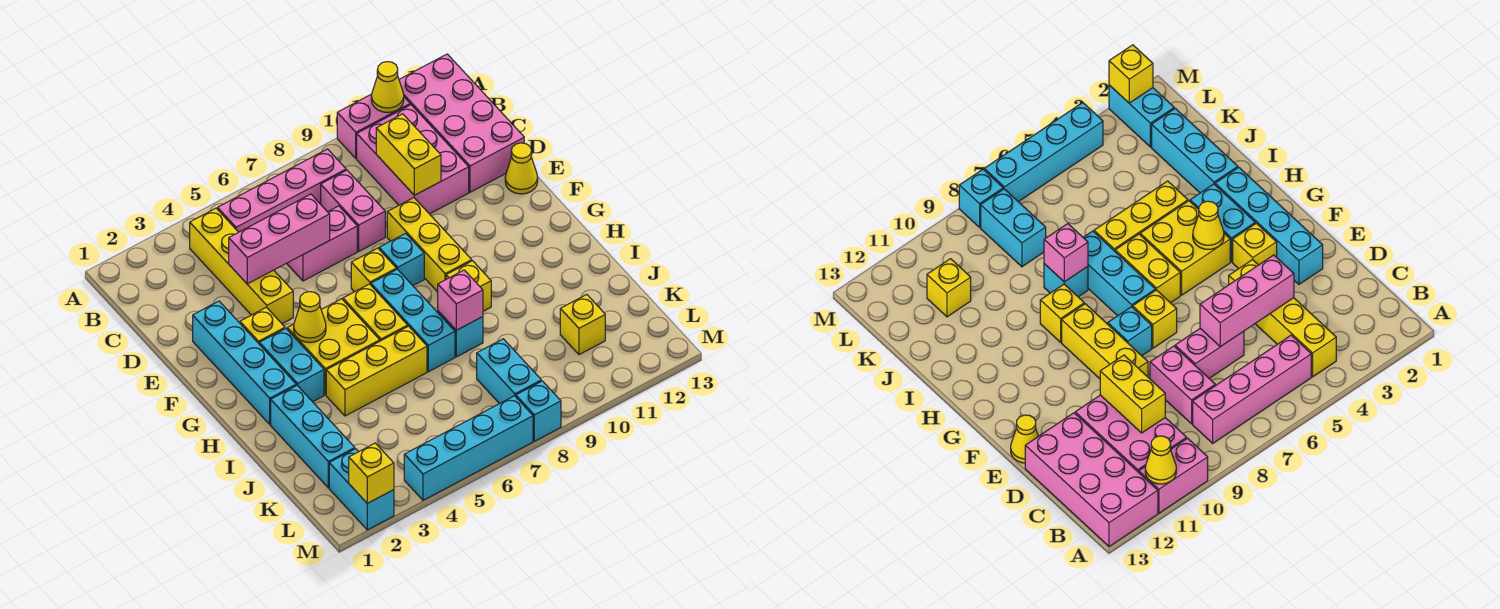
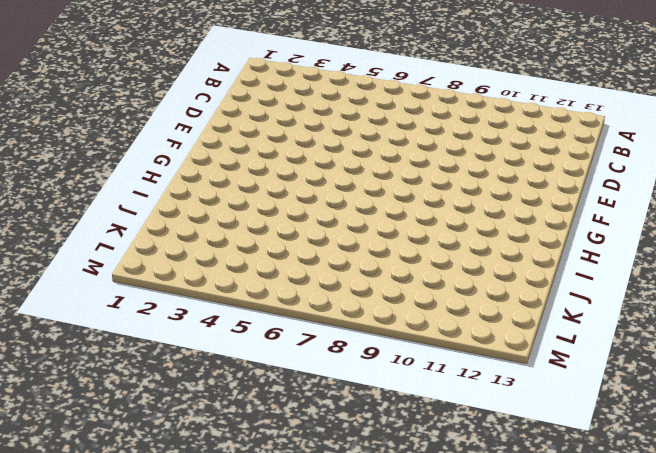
none -> pink brick A10:A11 level 1
none -> pink brick A12:D13 level 1
none -> yellow brick B4:E4 level 1
none -> pink brick B5:B8 level 1

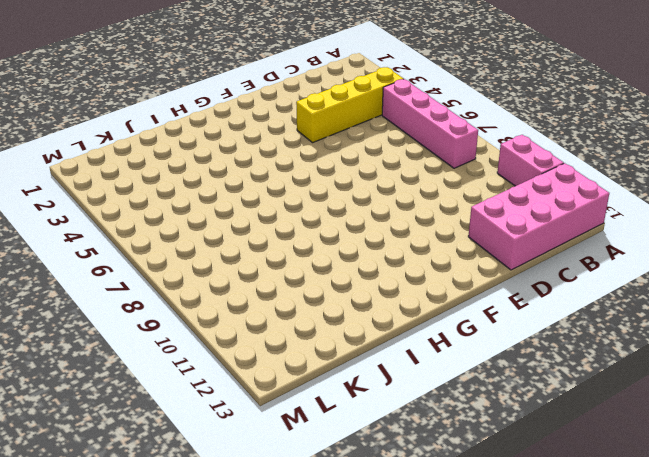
none -> pink brick B10:D11 level 1
none -> pink brick C8:D8 level 1
none -> pink brick D6:D7 level 1
none -> cyan brick E2:H2 level 1

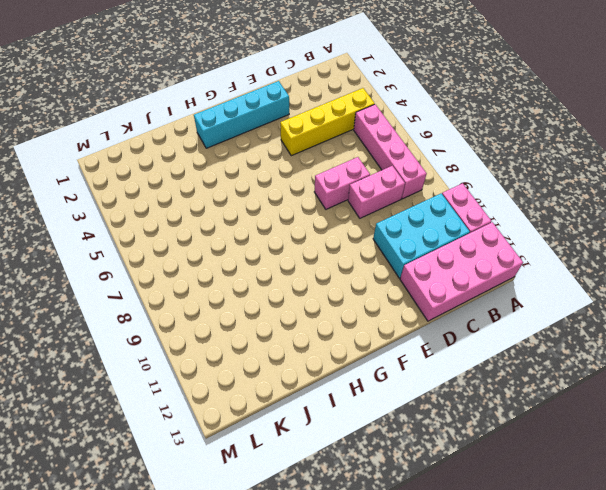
cyan brick B10:D11 level 1 -> pink brick B10:D11 level 1
pink brick D7:E7 level 1 -> pink brick D6:D7 level 1
none -> yellow brick E9:G9 level 1
none -> yellow cone E13 level 1
none -> yellow brick F3 level 1
none -> yellow brick F7 level 1

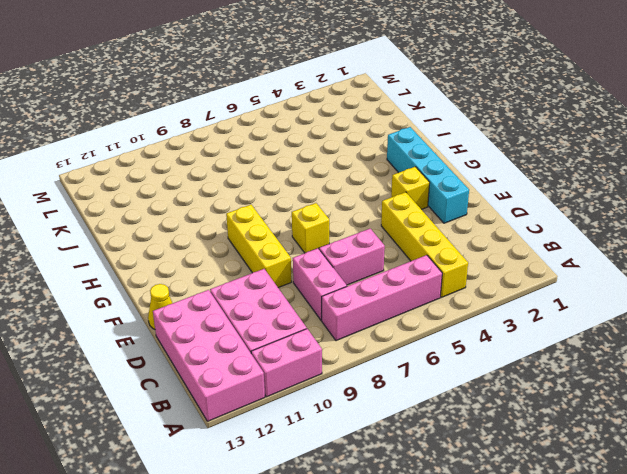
none -> cyan brick F8 level 1
none -> cyan brick G3:H3 level 1
none -> yellow brick G4:H5 level 1
none -> yellow brick G6:H6 level 1

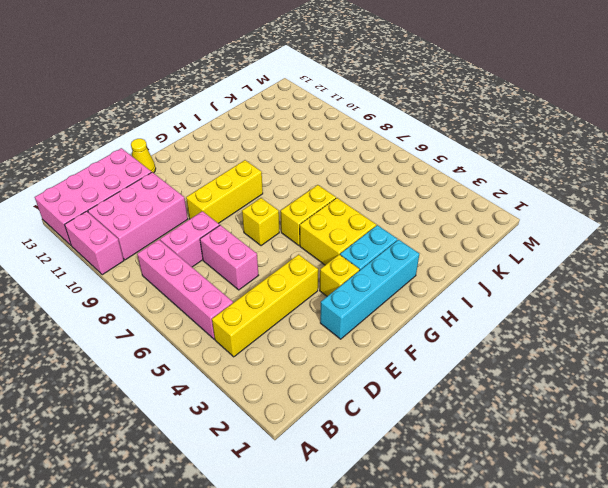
none -> cyan brick F8 level 1
none -> cyan brick G7:I7 level 1
none -> yellow brick H9 level 1
none -> cyan brick I2:K2 level 1

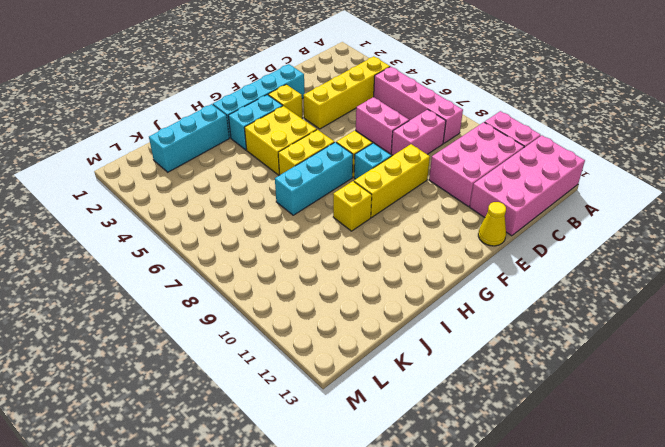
none -> yellow brick I4:I6 level 1
none -> cyan brick I8 level 1
none -> cyan brick K8:L8 level 1
none -> yellow brick K11 level 1

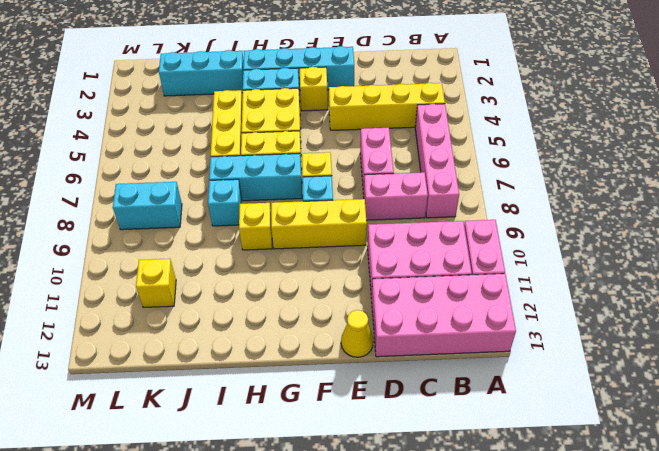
none -> cyan brick L2:M2 level 1
none -> cyan brick M4:M7 level 1
none -> cyan brick M8 level 1
none -> yellow cone A11 level 2

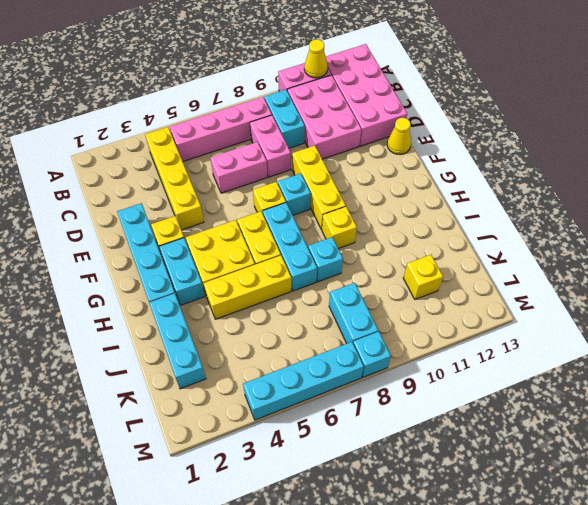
cyan brick B9:C9 level 1 -> cyan brick L2:M2 level 1
none -> yellow brick C10:D10 level 2
none -> pink brick D4:D6 level 2
none -> yellow cone G4 level 2
none -> pink brick I8 level 2

